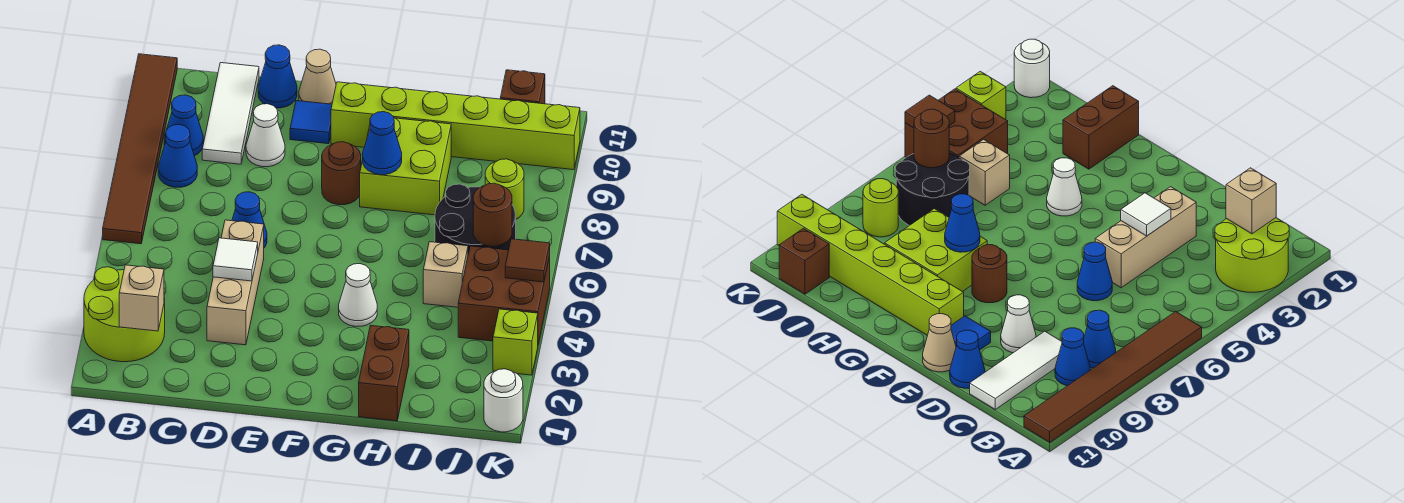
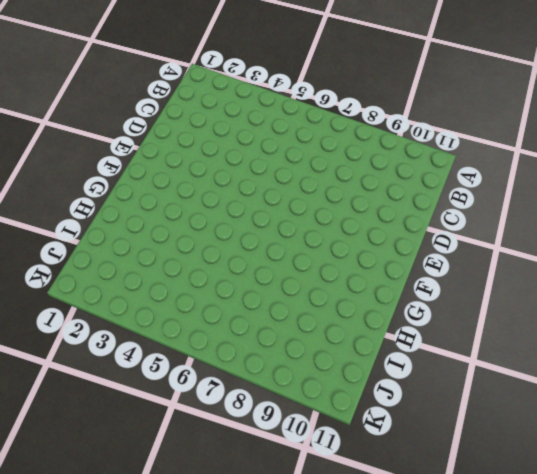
none -> lime round brick A2:B3 level 1
none -> brown tile A6:A11 level 1
none -> blue cone B8 level 1

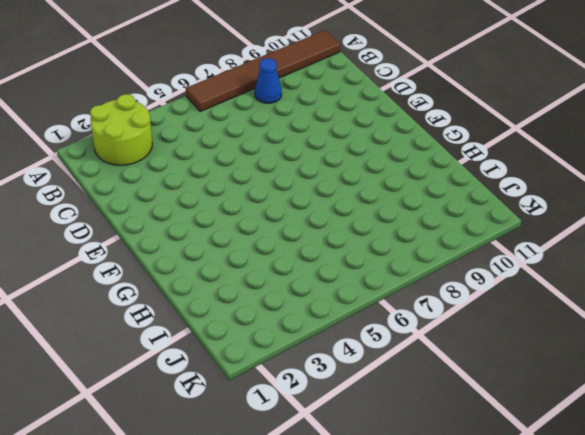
none -> blue cone B9 level 1
none -> white tile C9:C11 level 1
none -> tan brick D3:D5 level 1

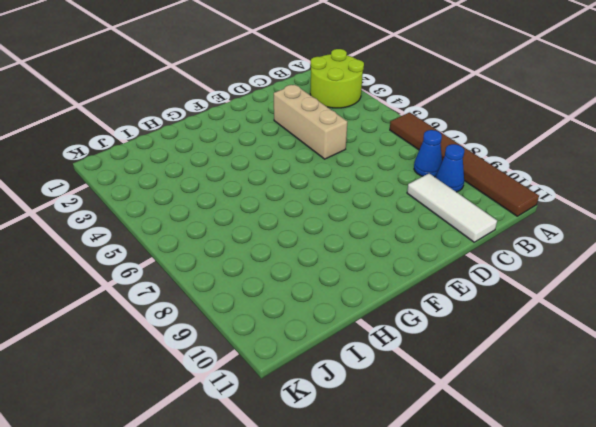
none -> blue cone D6 level 1
none -> white cone D9 level 1
none -> blue cone D11 level 1

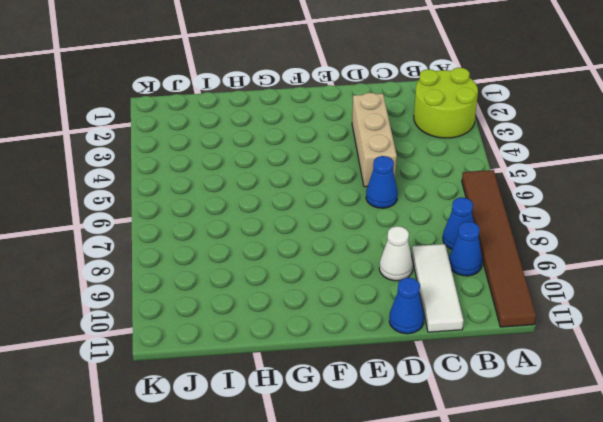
none -> blue tile E10 level 1
none -> tan cone E11 level 1
none -> brown round brick F8 level 1

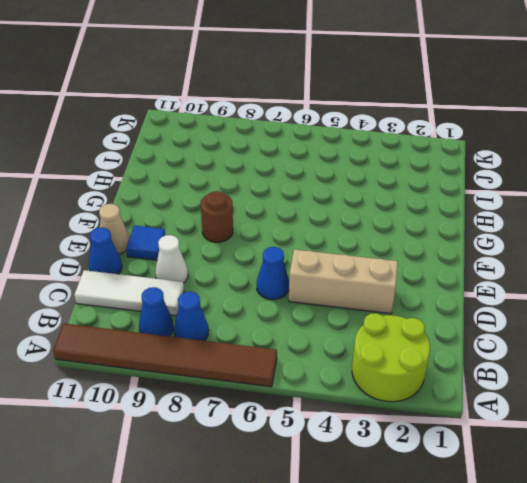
none -> lime brick F10:K10 level 1
none -> white cone G4 level 1
none -> lime brick G8:H9 level 1

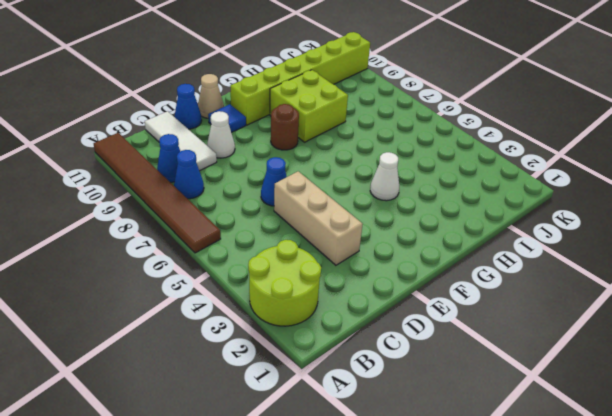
none -> brown brick H1:H2 level 1
none -> tan brick I5 level 1
none -> black round brick I6:J7 level 1

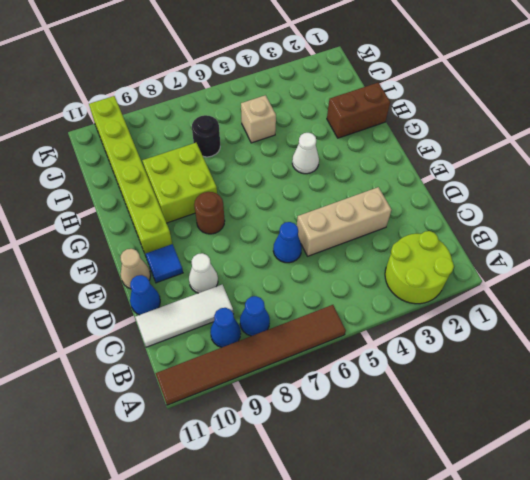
black round brick I7 level 1 -> black round brick I6:J7 level 1
none -> brown brick J4:K5 level 1
none -> lime round brick J8 level 1
none -> brown brick J11 level 1

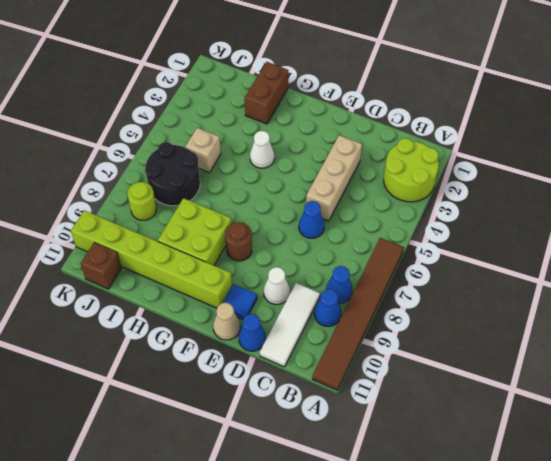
none -> brown brick J4:K5 level 1
none -> white round brick K1 level 1
none -> lime brick K3 level 1

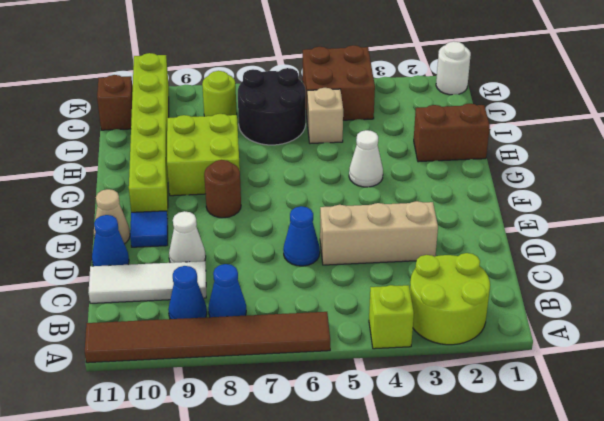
lime brick A4 level 1 -> lime brick K3 level 1
none -> tan brick B2 level 2
none -> white tile D4 level 2
none -> blue cone G8 level 2

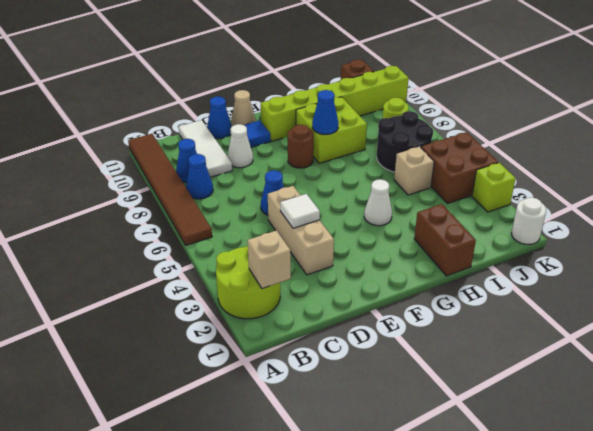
none -> brown round brick J6 level 2
none -> brown tile K5 level 2

